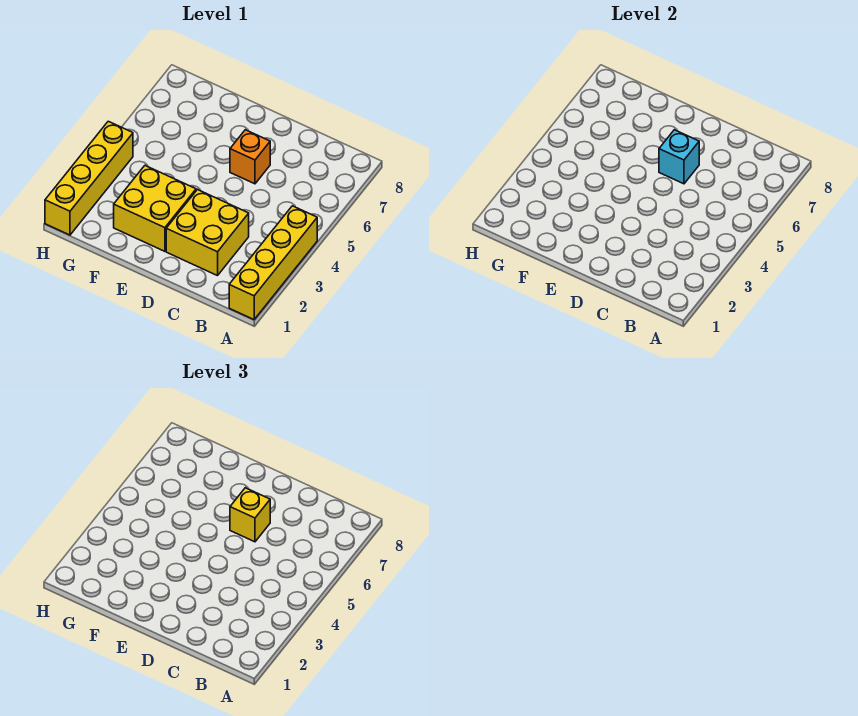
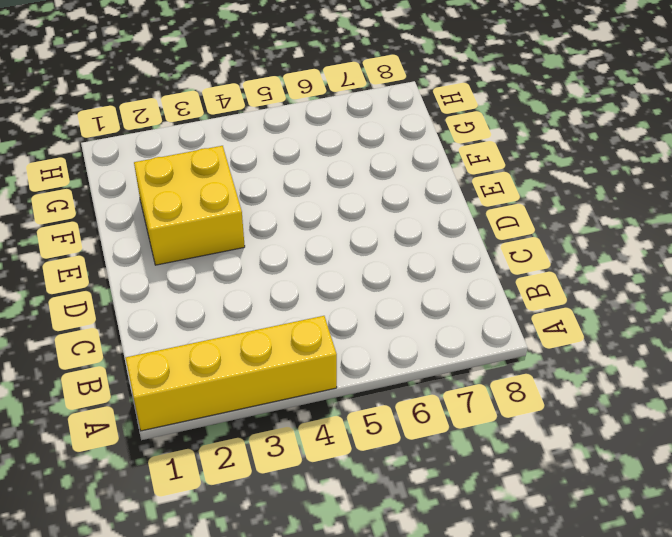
none -> yellow brick C2:D3 level 1
none -> orange brick D6 level 1

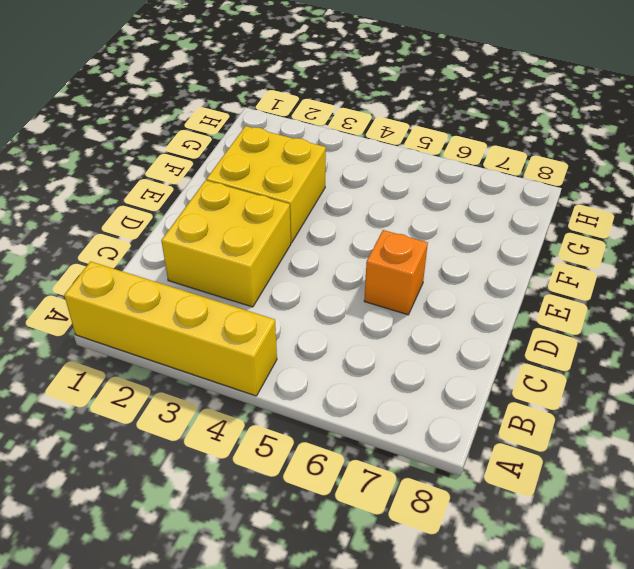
none -> yellow brick H1:H4 level 1
none -> cyan brick D6 level 2

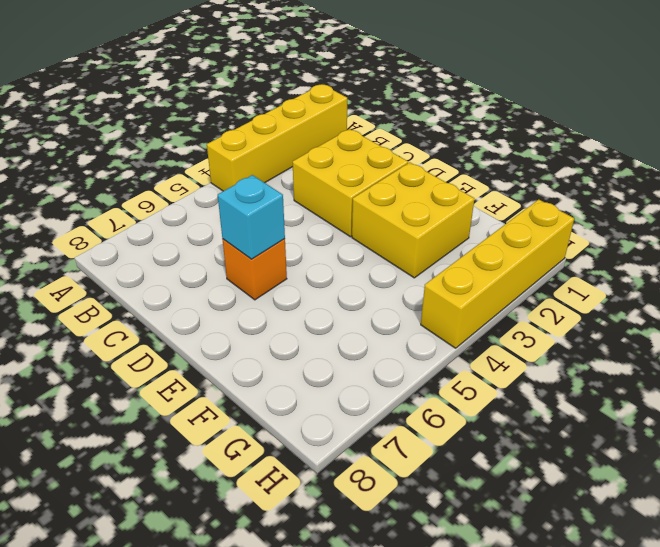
none -> yellow brick D6 level 3

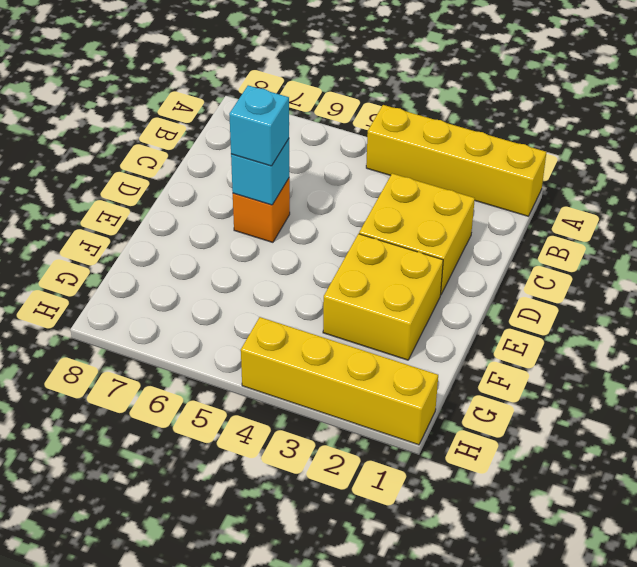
cyan brick D6 level 3 -> yellow brick D6 level 3

